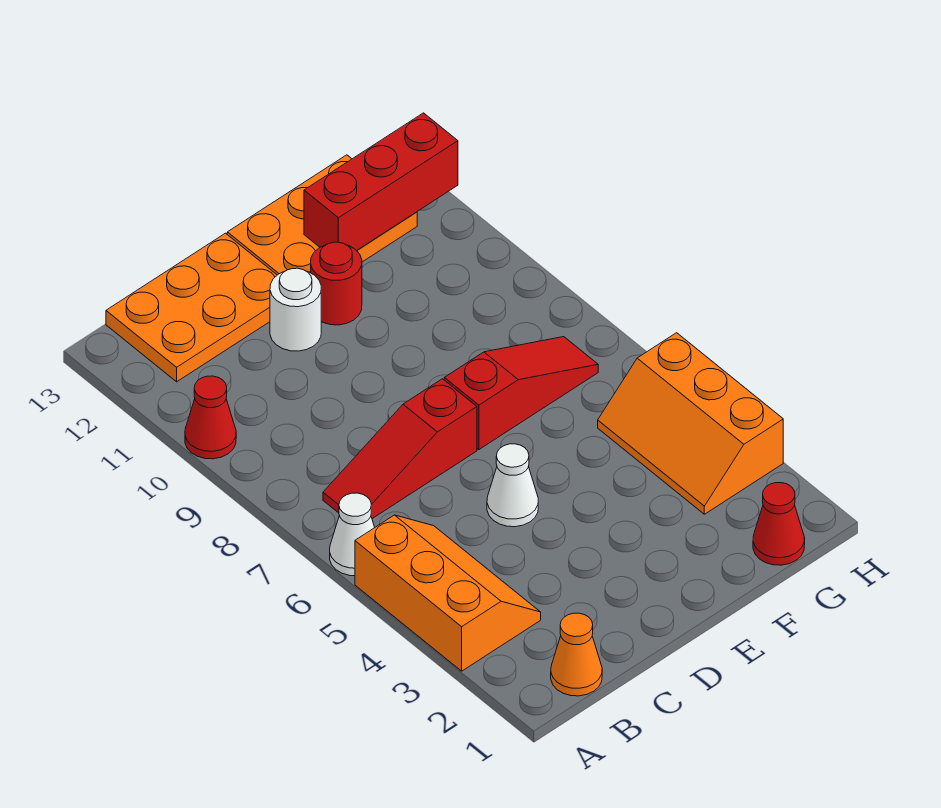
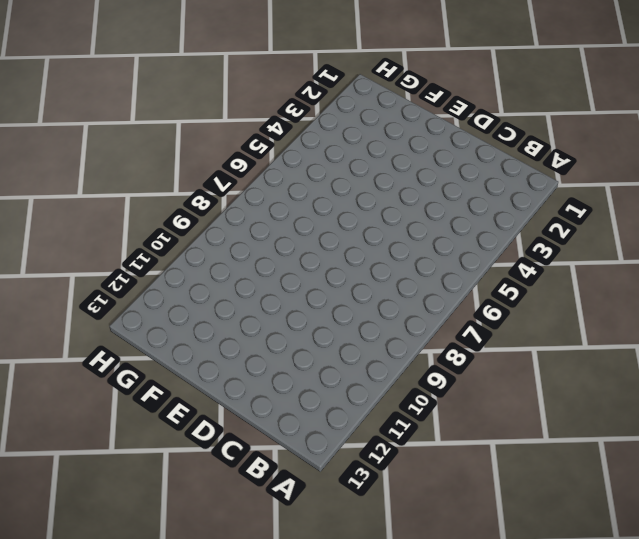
none -> orange slope A3:B5 level 1 top A
none -> white cone A6 level 1
none -> red cone A10 level 1

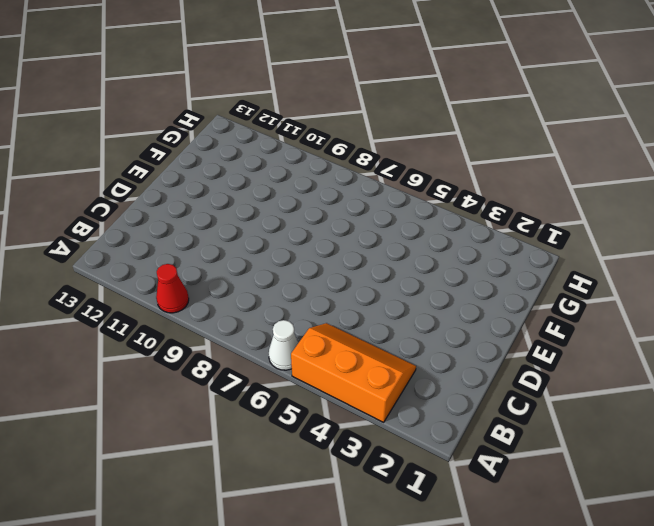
none -> orange cone B1 level 1
none -> red slope B7:D7 level 1 top D
none -> orange plate B12:D13 level 1

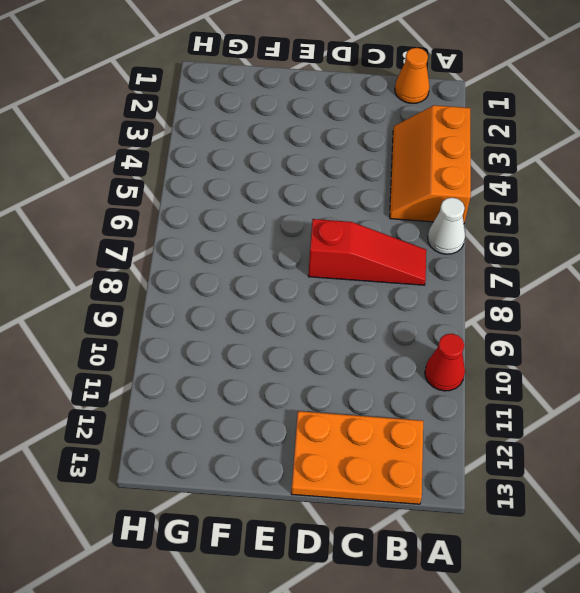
none -> white cone D5 level 1
none -> white round brick D11 level 1
none -> red slope E7:G7 level 1 top E

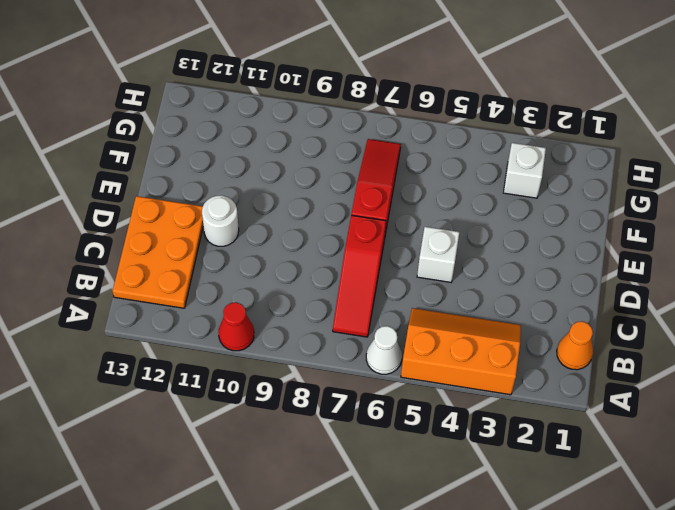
white brick D5 level 1 -> white cone D5 level 1
white brick G3 level 1 -> orange slope G3:H5 level 1 top H
none -> red round brick E11 level 1
none -> orange plate E12:G13 level 1
none -> red cone G1 level 1

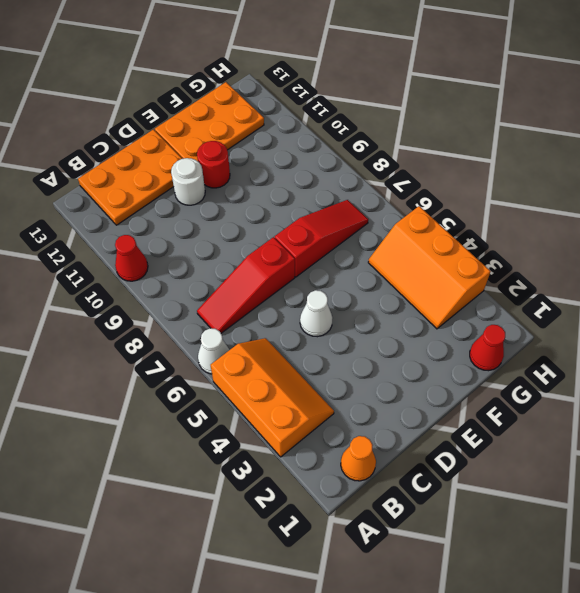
none -> red brick F12:H12 level 2

